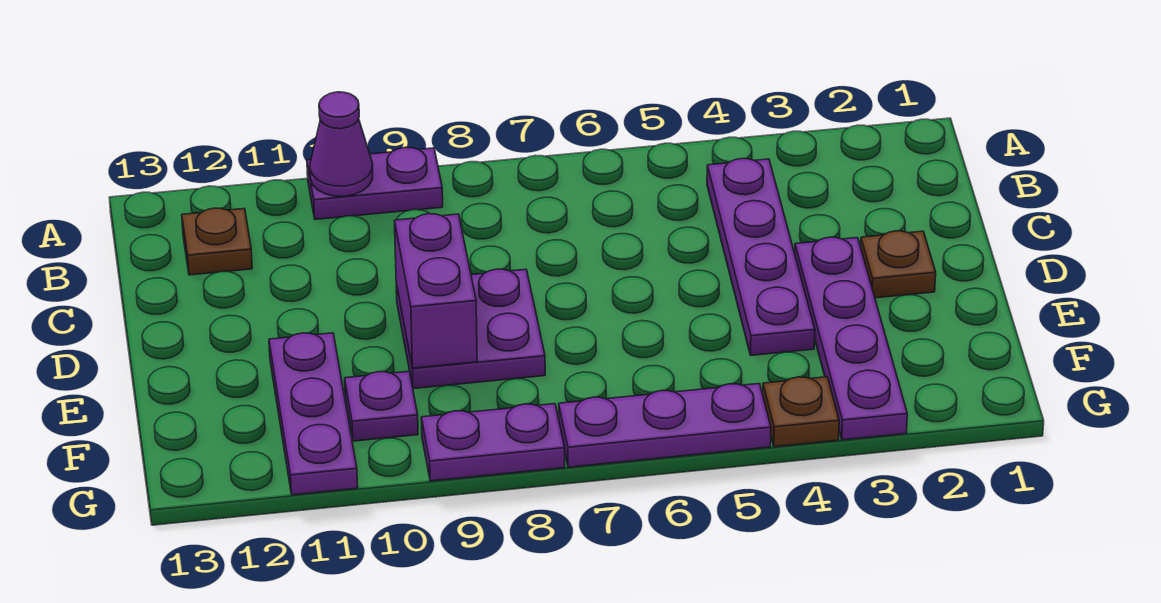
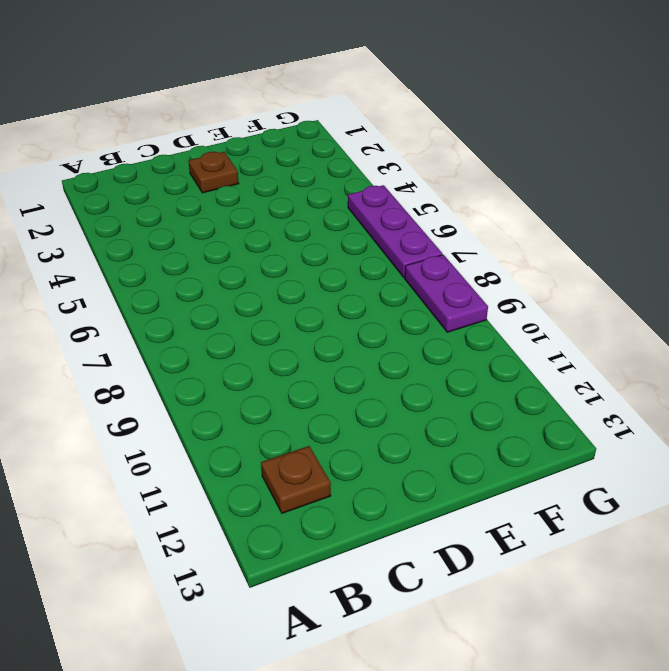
none -> purple plate A9:A10 level 1
none -> purple plate B4:E4 level 1
none -> purple plate D3:G3 level 1

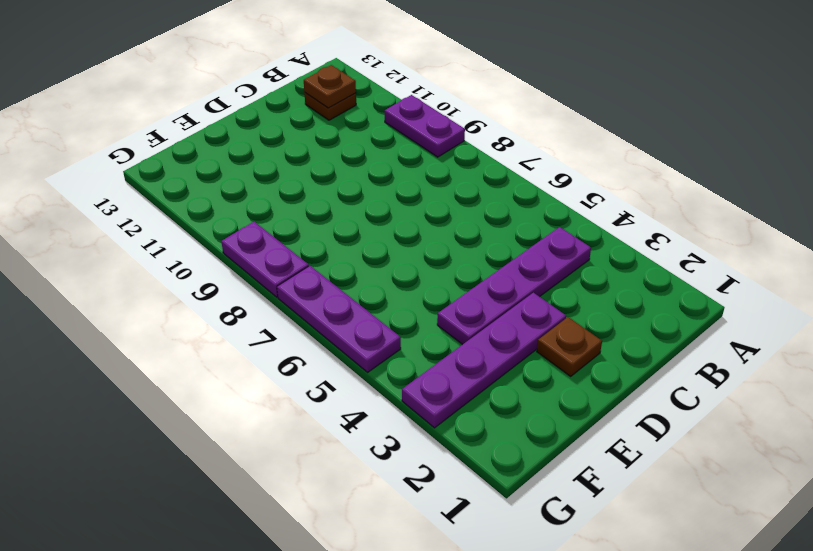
brown plate B12 level 2 -> brown plate G4 level 1
none -> purple plate D8:E9 level 1
none -> purple plate E11:G11 level 1
none -> purple plate F10 level 1

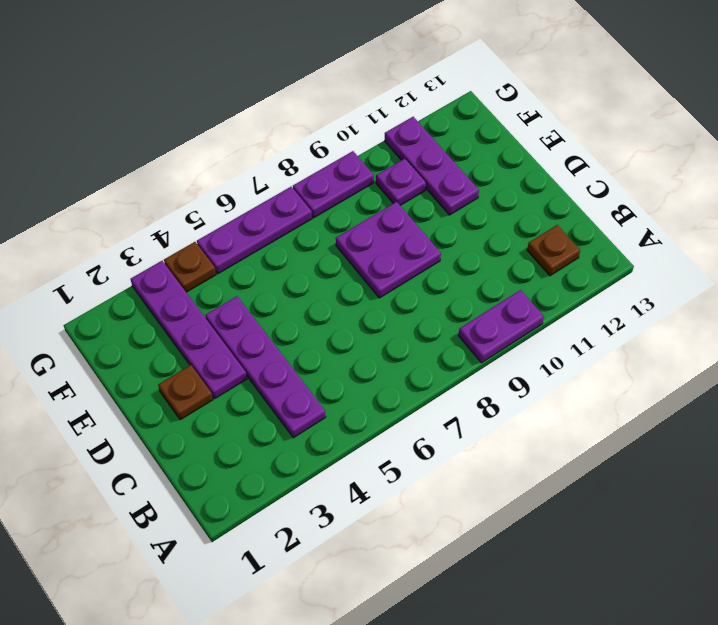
none -> purple cone A10 level 2
none -> purple brick D9:E9 level 2

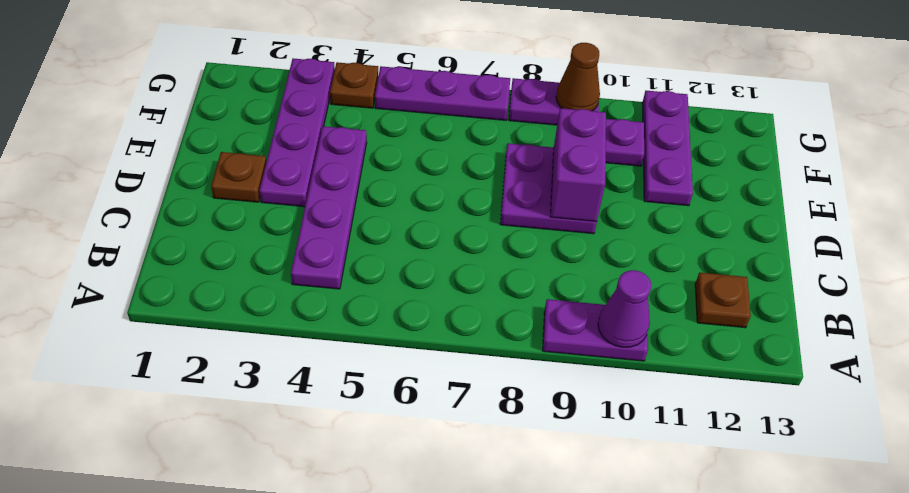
brown cone G9 level 2 -> none

